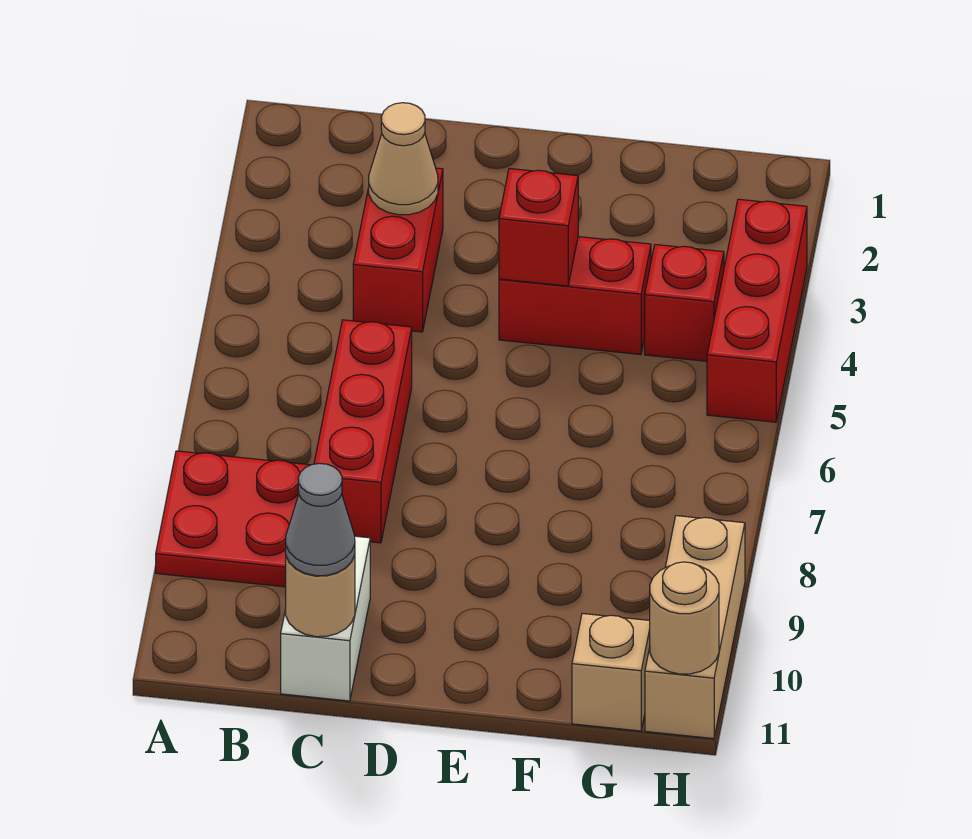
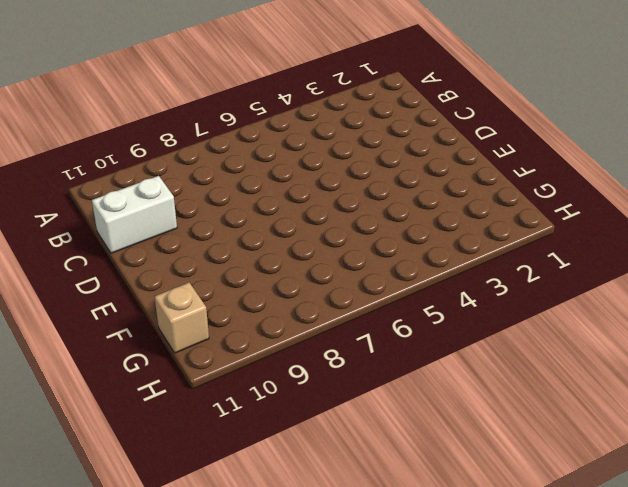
none -> red plate A8:B9 level 1
none -> red brick C3:C4 level 1
none -> red brick C6:C8 level 1

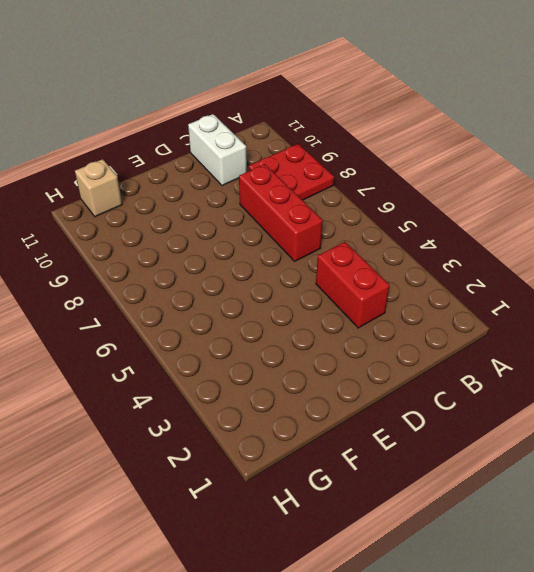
none -> red brick E4:F4 level 1
none -> red brick G4 level 1
none -> red brick H3:H5 level 1

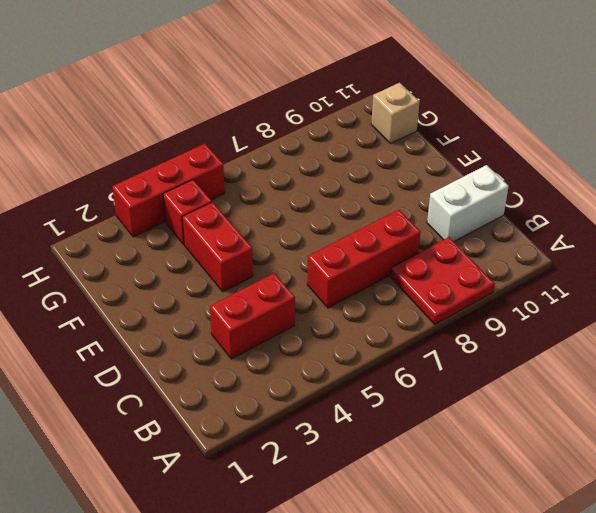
none -> tan brick H9:H11 level 1
none -> tan cone C3 level 2
none -> tan round brick C11 level 2

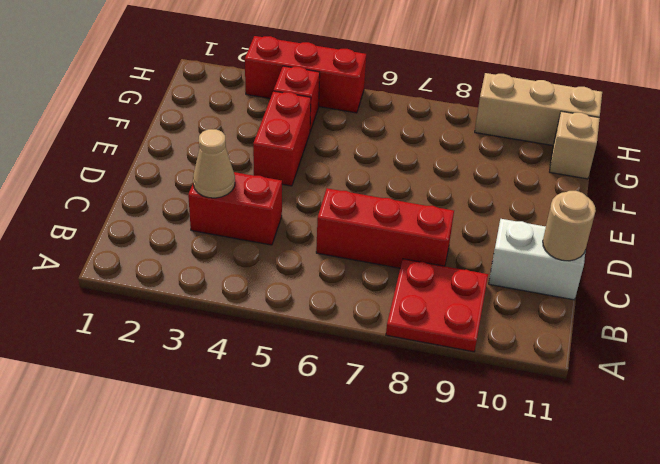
none -> red brick E4 level 2
none -> tan round brick H11 level 2
none -> grey cone C11 level 3

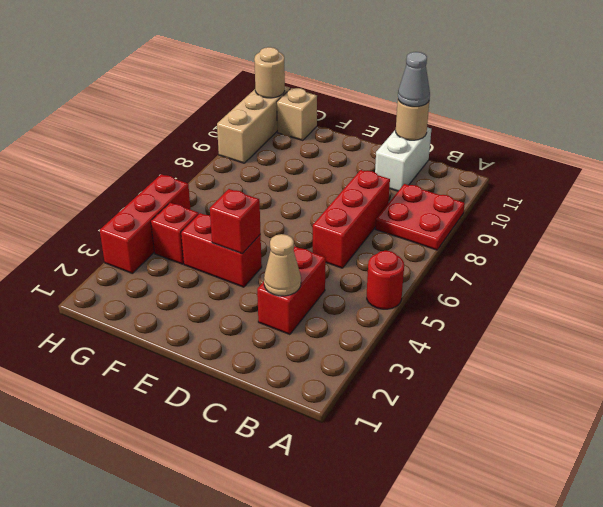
red round brick A5 level 1 -> none

